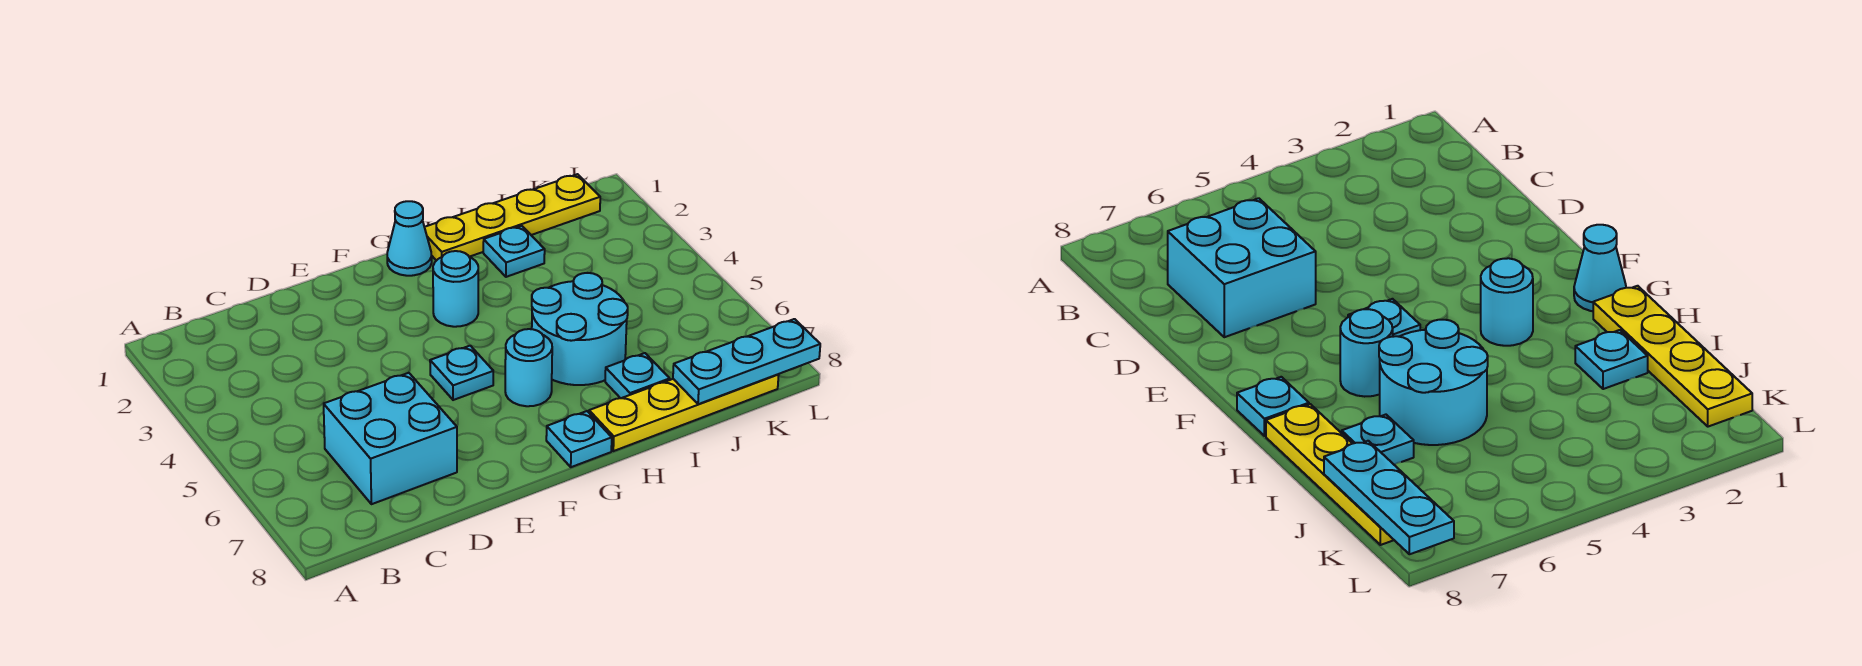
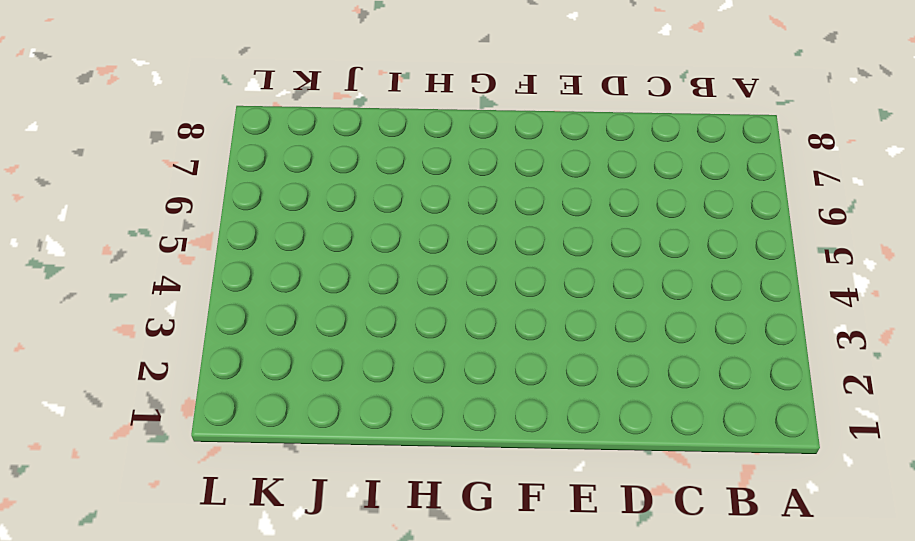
none -> cyan brick C6:D7 level 1
none -> cyan plate F5 level 1
none -> cyan cone G1 level 1

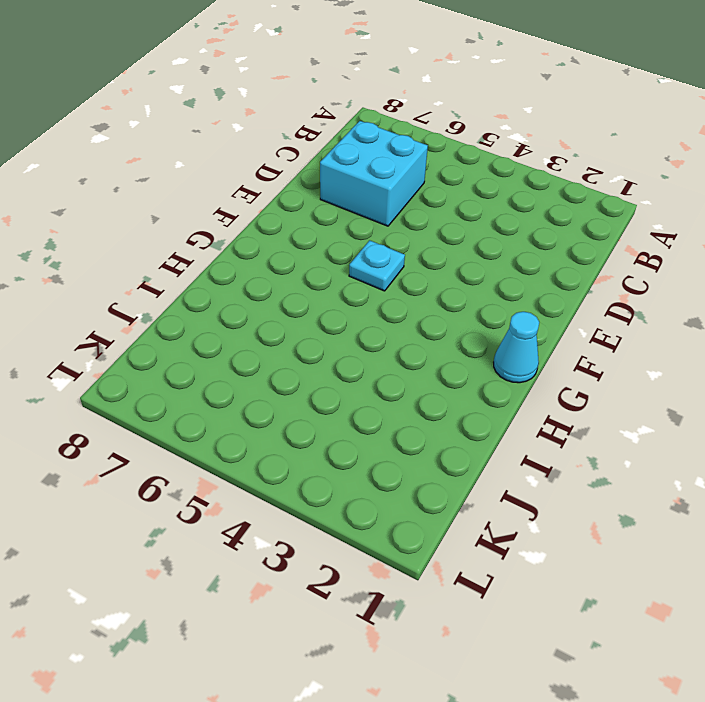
none -> cyan round brick G3 level 1
none -> cyan round brick G6 level 1
none -> cyan plate G8 level 1

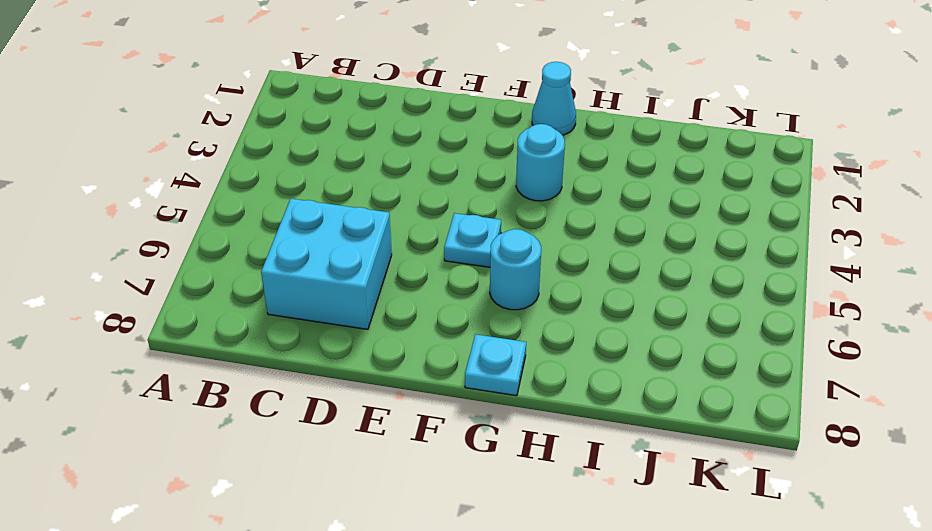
none -> yellow plate H1:K1 level 1
none -> cyan round brick H5:I6 level 1
none -> yellow plate H8:K8 level 1

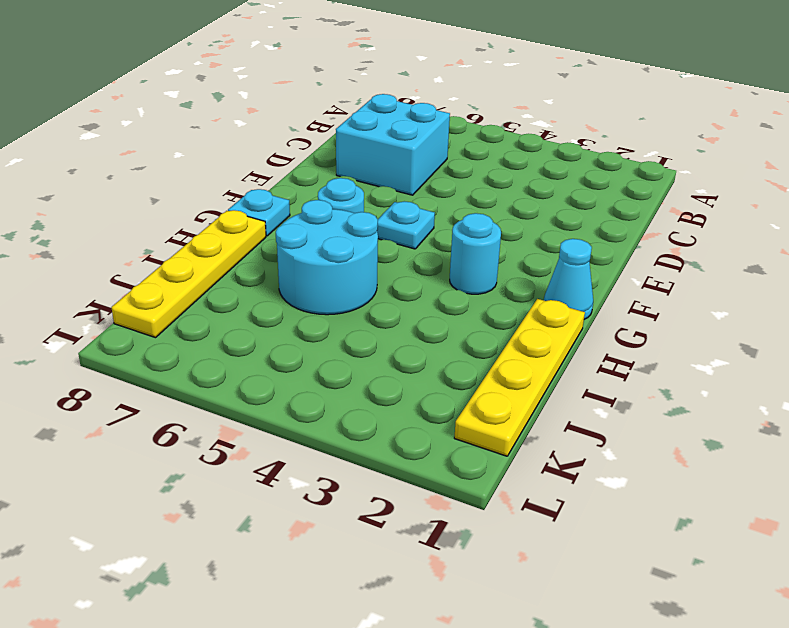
none -> cyan plate I2 level 1
none -> cyan plate I7 level 1
none -> cyan plate J8:L8 level 2

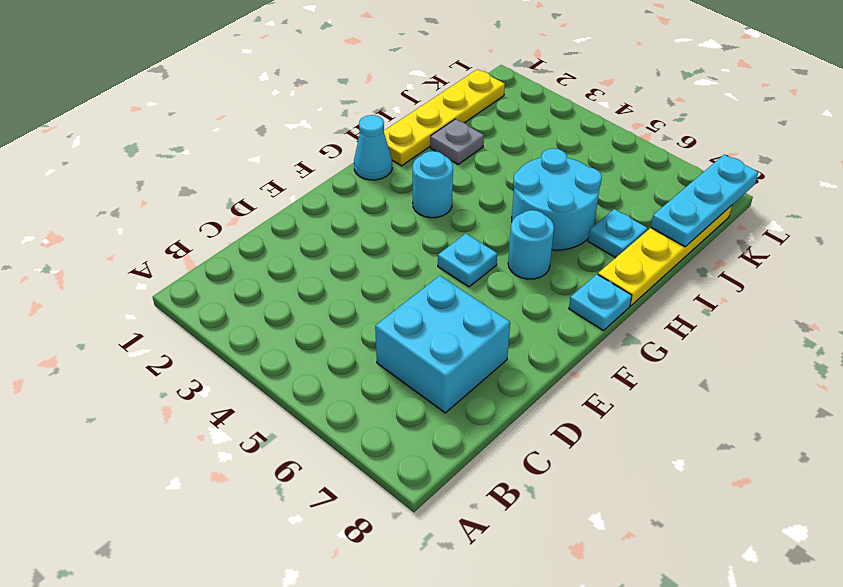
grey plate I2 level 1 -> cyan plate I2 level 1

